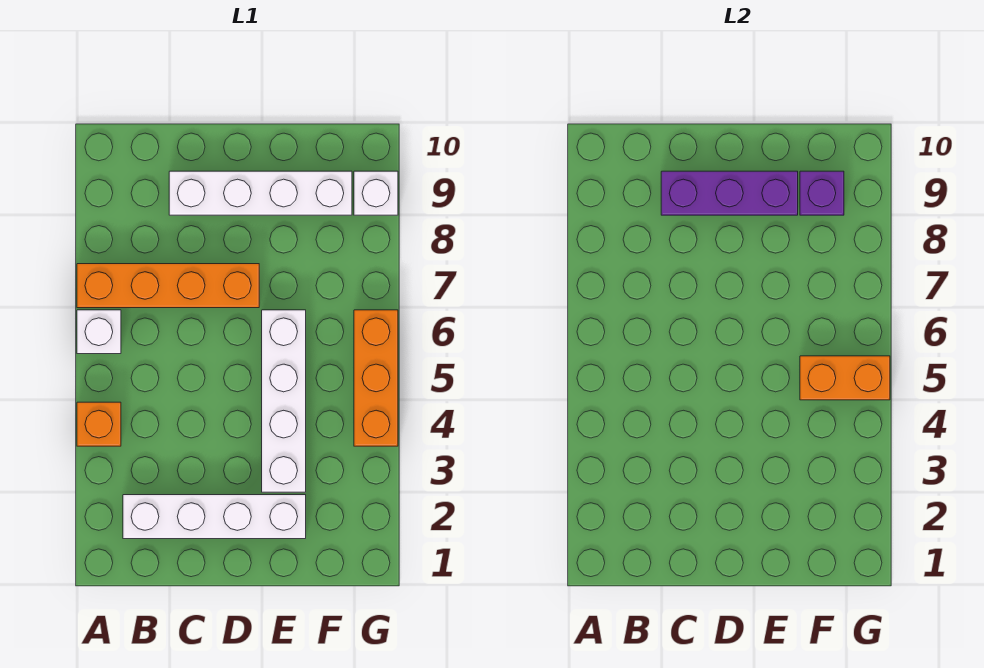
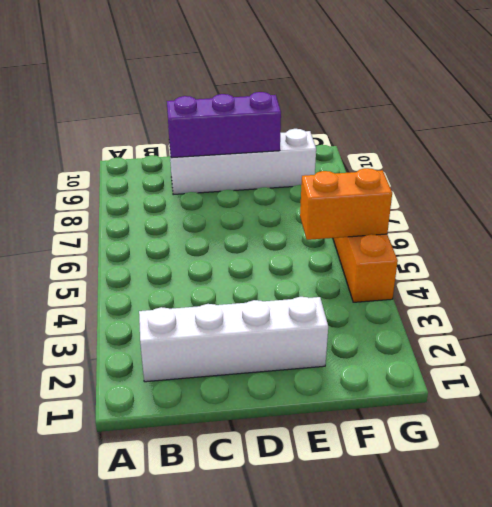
none -> orange brick A4 level 1
none -> white brick A6 level 1

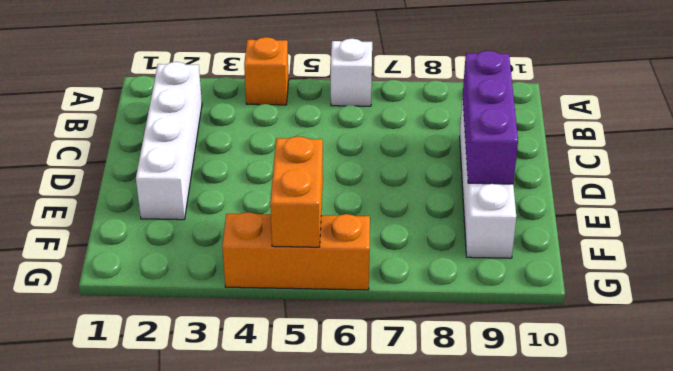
none -> orange brick A7:D7 level 1
none -> white brick E3:E6 level 1

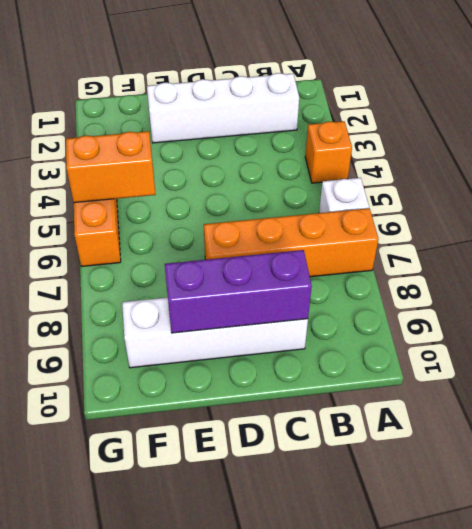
none -> white brick E3:E6 level 1
none -> white brick G9 level 1

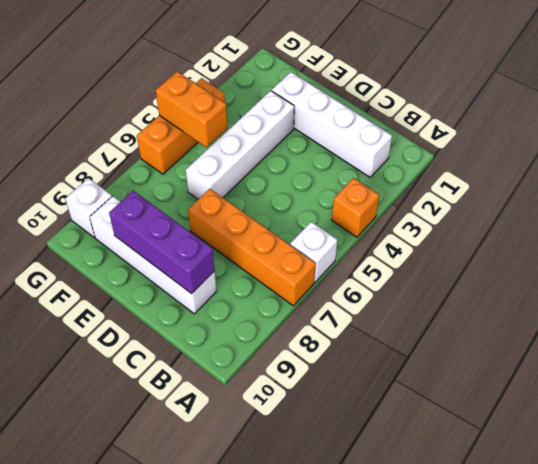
none -> purple brick F9 level 2

